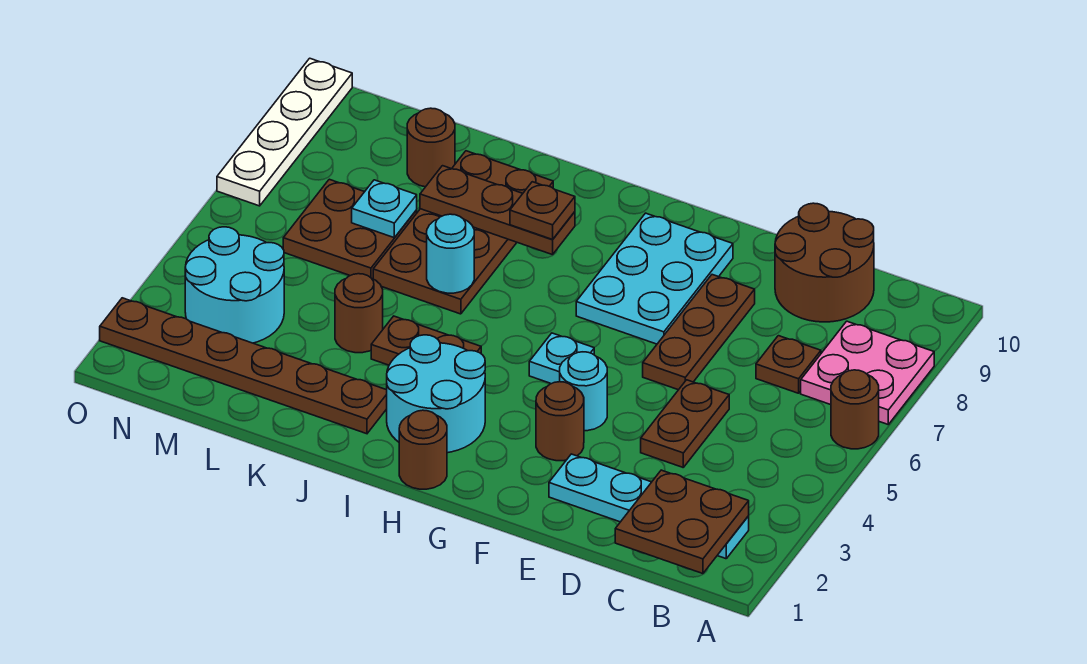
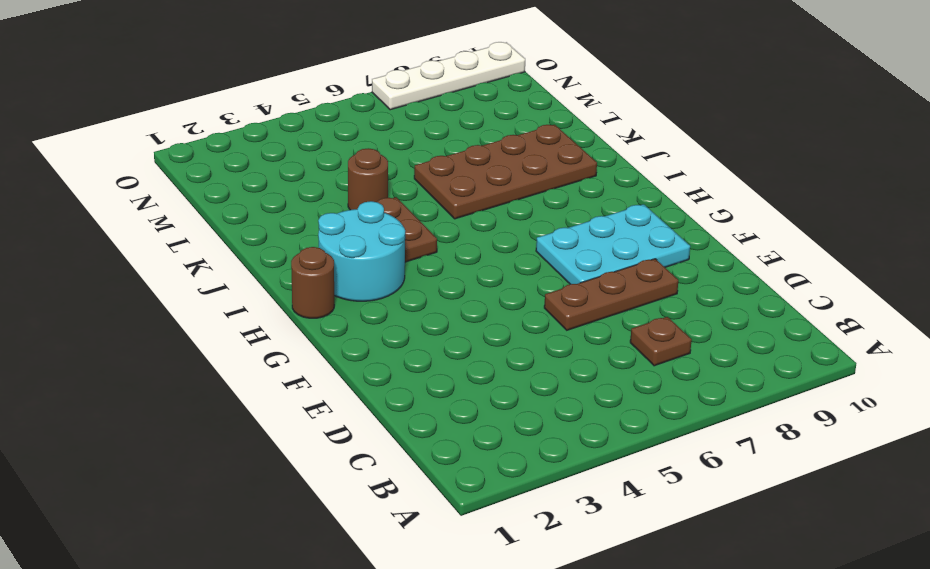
none -> brown round brick A6 level 1
none -> pink plate A7:B8 level 1
none -> cyan plate B2:E2 level 1

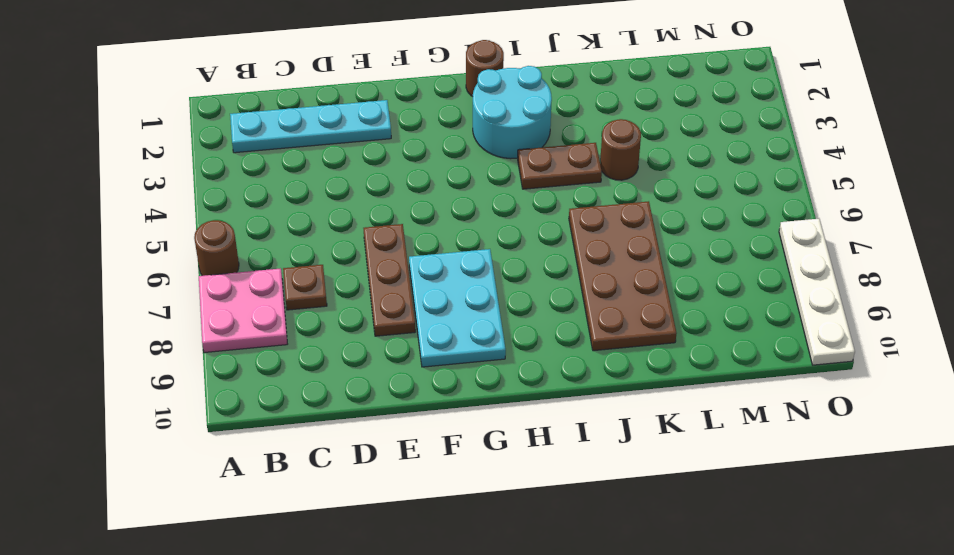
none -> brown round brick C9:D10 level 1
none -> brown plate D4:D5 level 1
none -> brown round brick F3 level 1

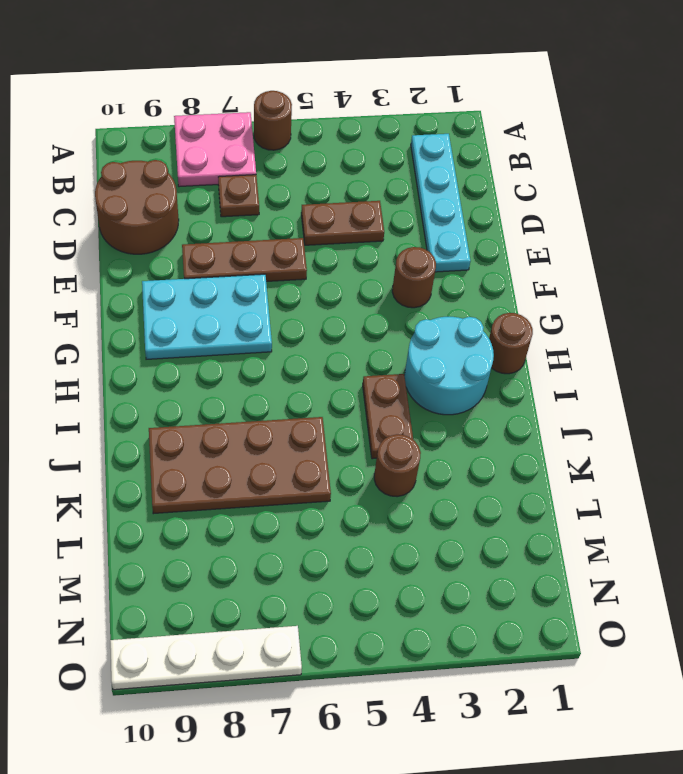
none -> cyan round brick F4 level 1
none -> cyan plate G5 level 1
none -> brown plate J2:O2 level 1

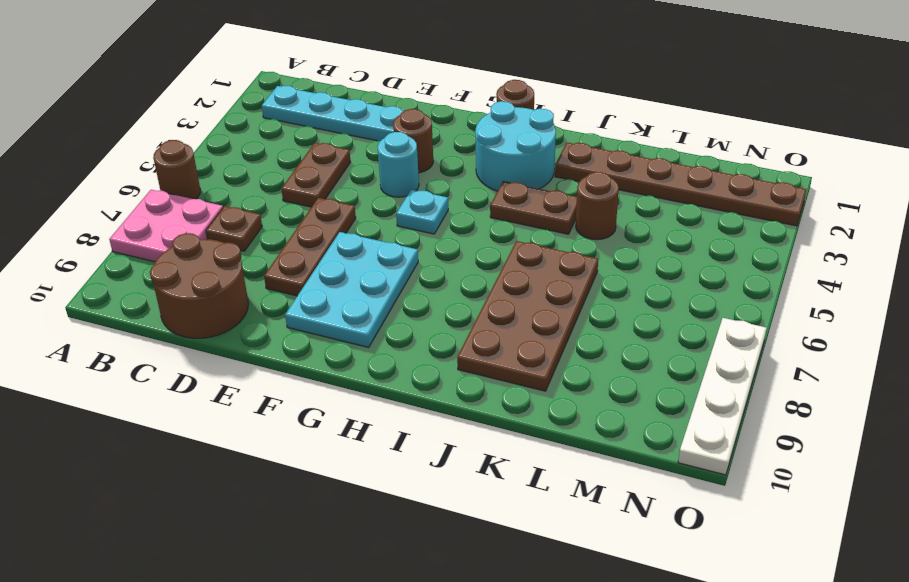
none -> brown plate L6:M7 level 1
none -> brown round brick L9 level 1
none -> cyan round brick M3:N4 level 1

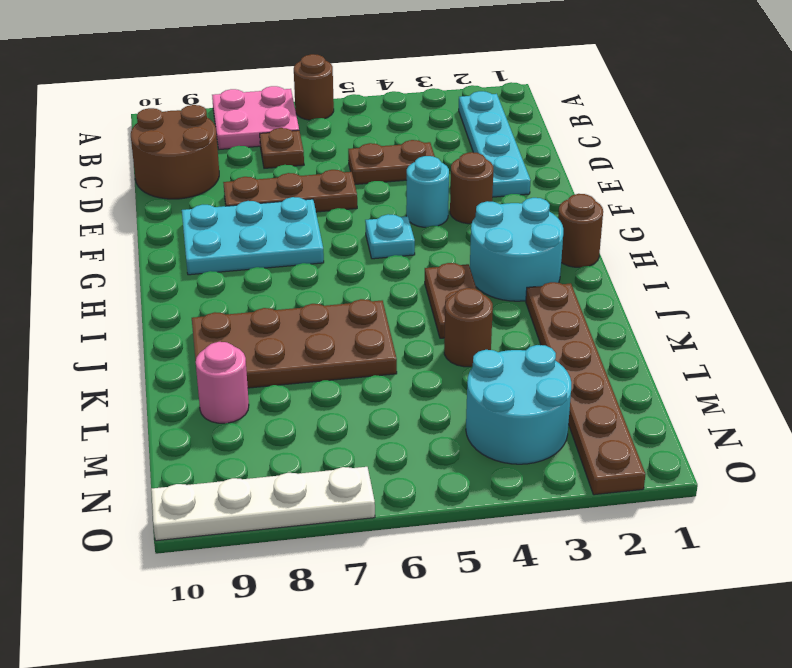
pink round brick L9 level 1 -> brown round brick L9 level 1
none -> brown plate L6:M7 level 1
none -> brown plate B1:C2 level 2
none -> brown plate I8:K8 level 2

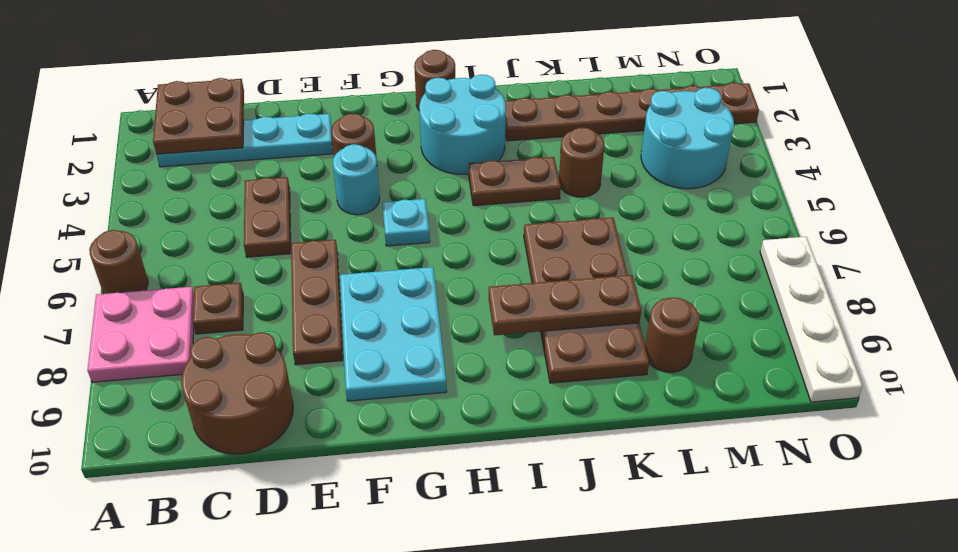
none -> brown plate L6:M7 level 1
none -> cyan round brick J6 level 2
none -> cyan plate L7 level 2

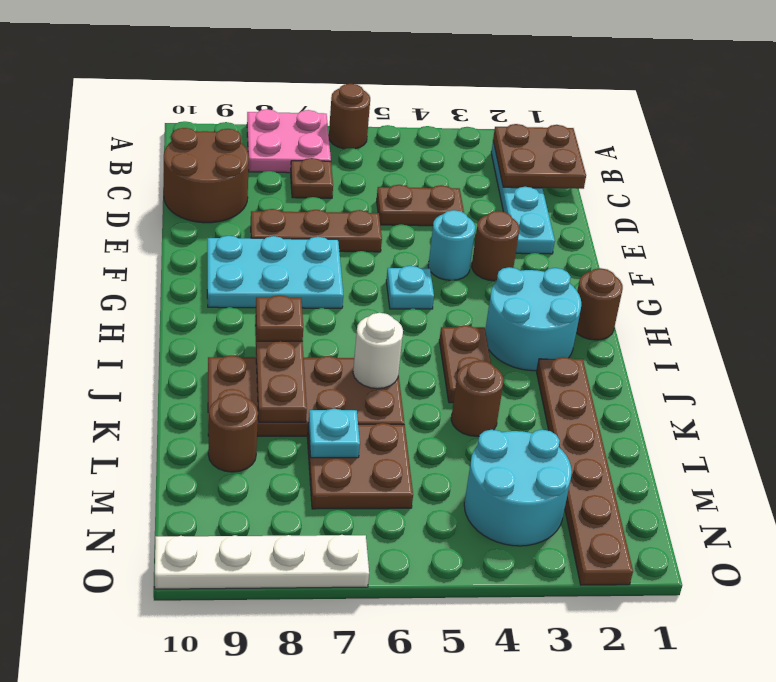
white round brick J6 level 2 -> cyan round brick J6 level 2

